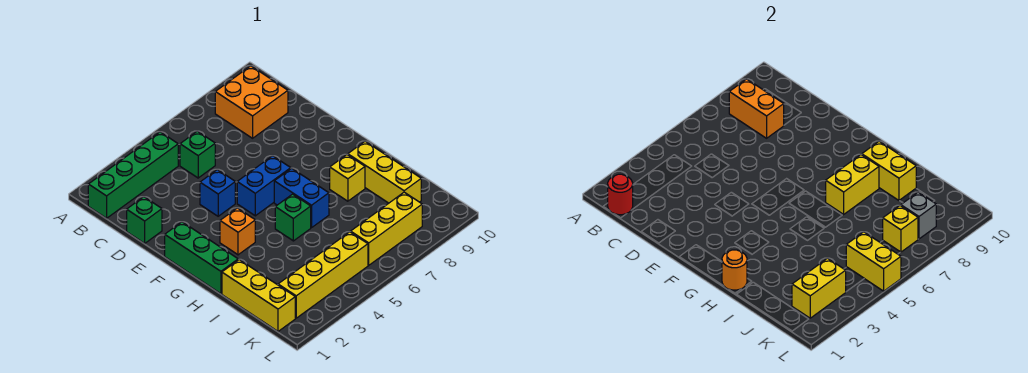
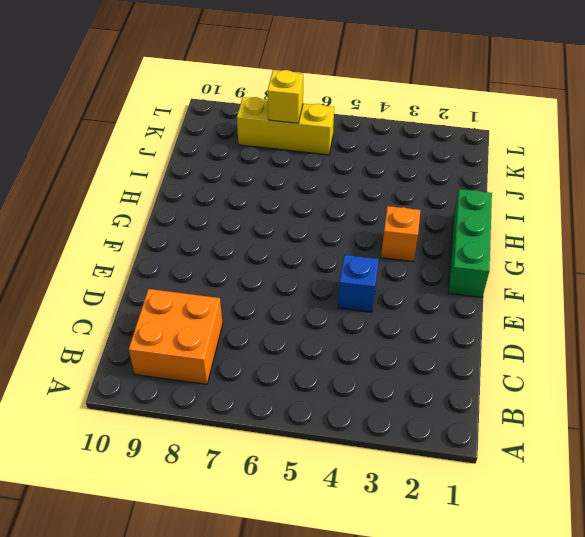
none -> green brick B1:B4 level 1
none -> green brick C5 level 1
none -> green brick D1 level 1

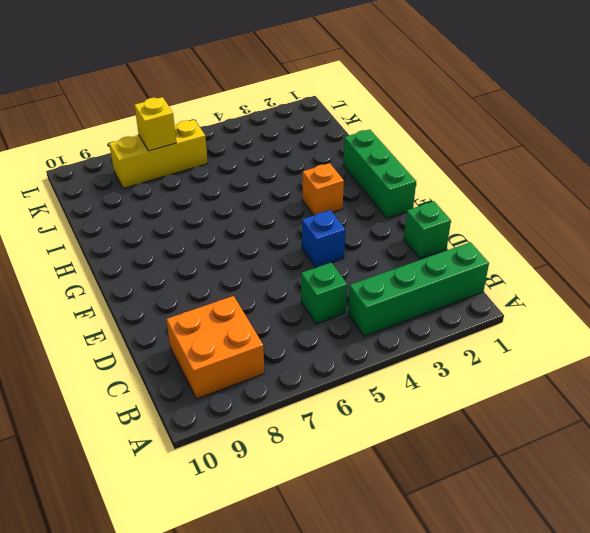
none -> blue brick F5:F6 level 1
none -> blue brick G6:H6 level 1
none -> green brick H5 level 1

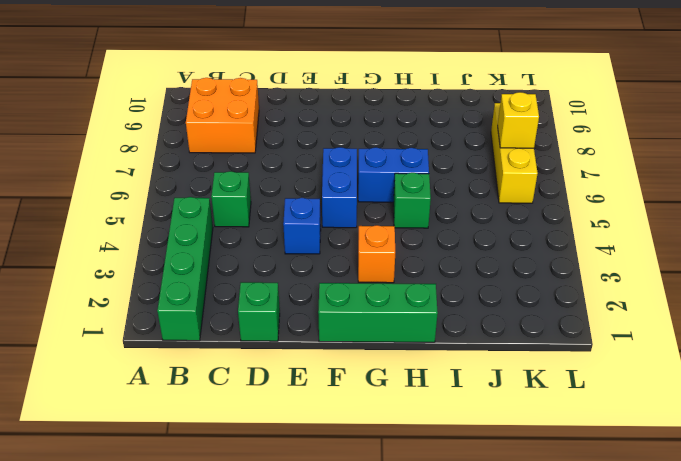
none -> yellow brick H8 level 1
none -> yellow brick H9:J9 level 1
none -> yellow brick I1:K1 level 1

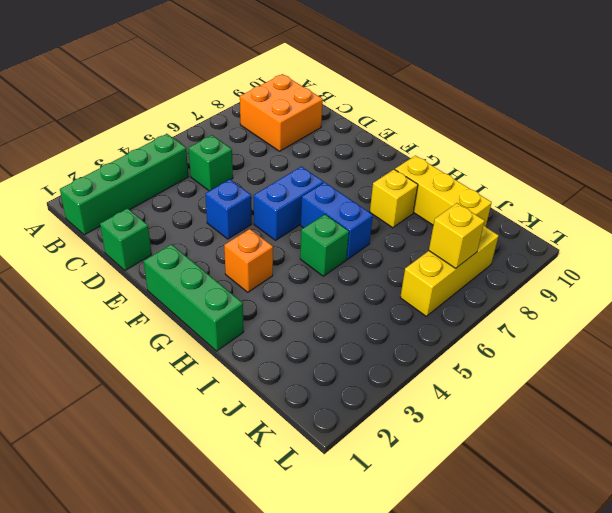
none -> yellow brick I1:K1 level 1
none -> yellow brick K2:K5 level 1
none -> red round brick B1 level 2

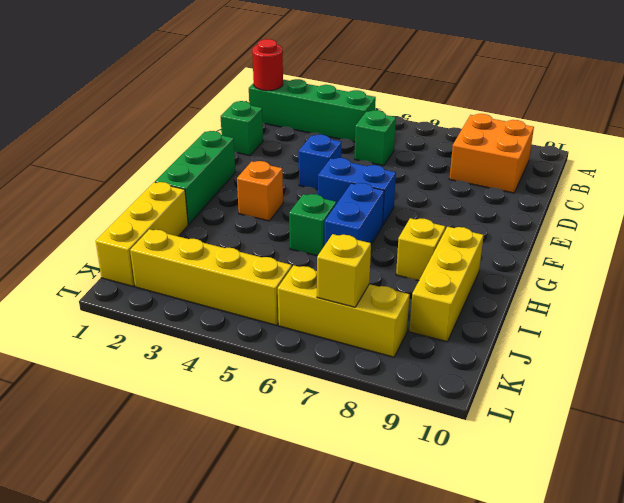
none -> orange brick B8:C8 level 2
none -> orange round brick H1 level 2
none -> yellow brick H7:H8 level 2

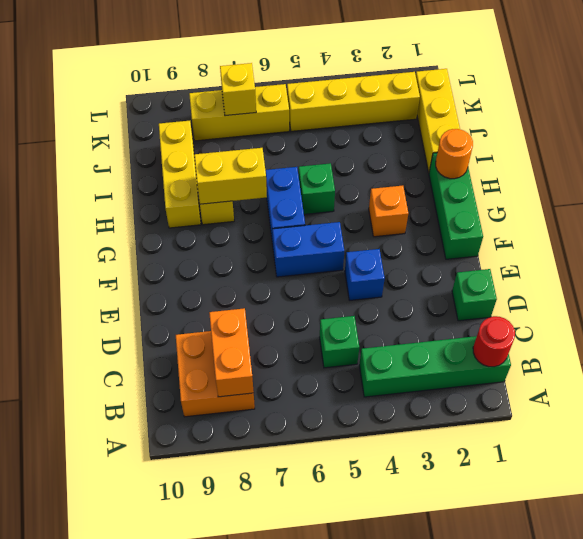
none -> yellow brick H9:I9 level 2
none -> yellow brick K2:K3 level 2
none -> yellow brick K5:L5 level 2

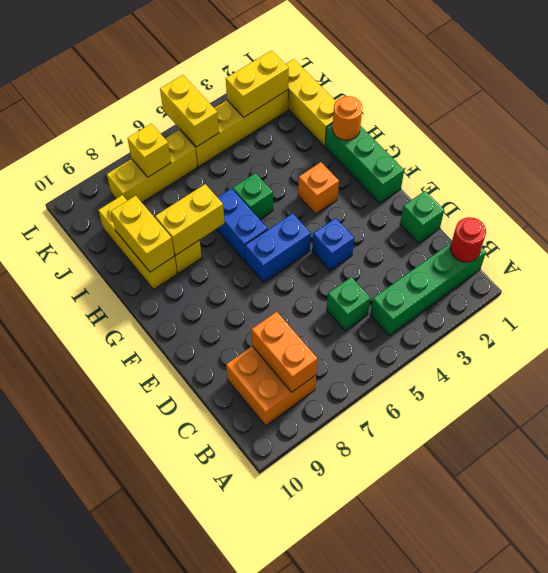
none -> grey brick K8 level 2

